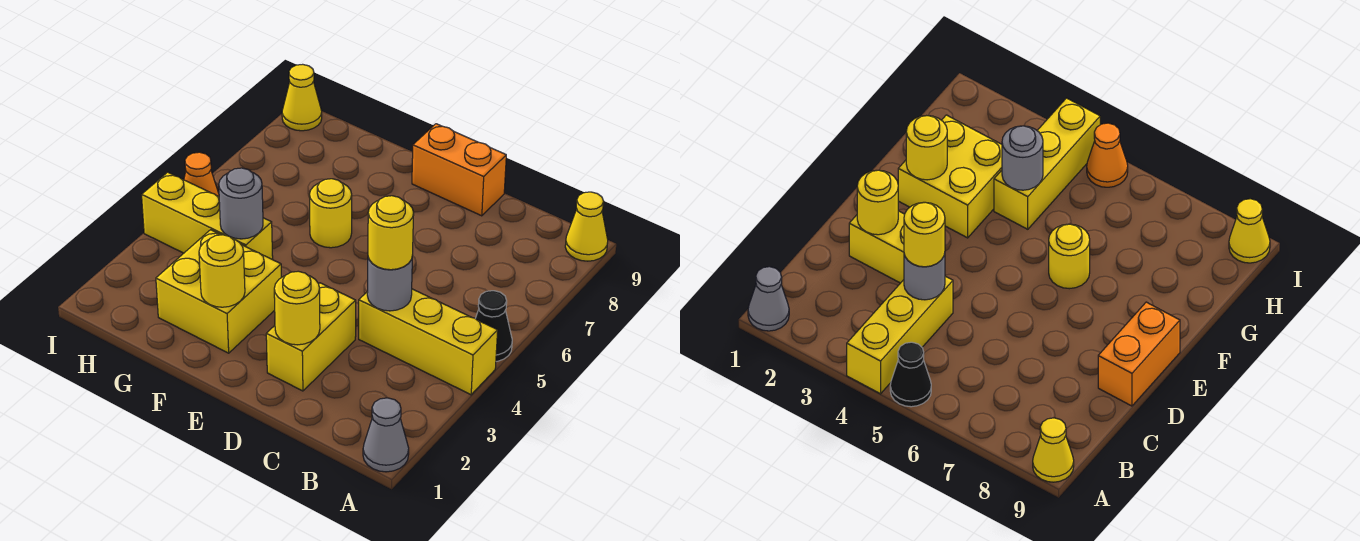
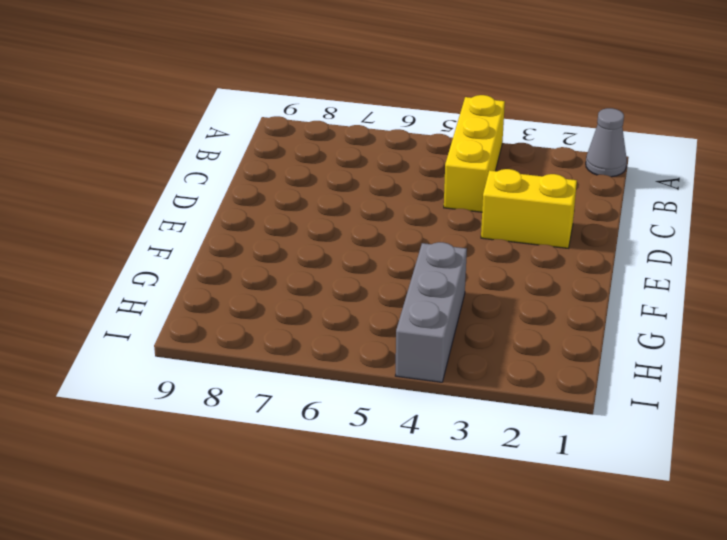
grey brick G4:I4 level 1 -> yellow brick G4:I4 level 1
none -> black cone A5 level 1
none -> yellow cone A9 level 1
none -> orange brick D9:E9 level 1

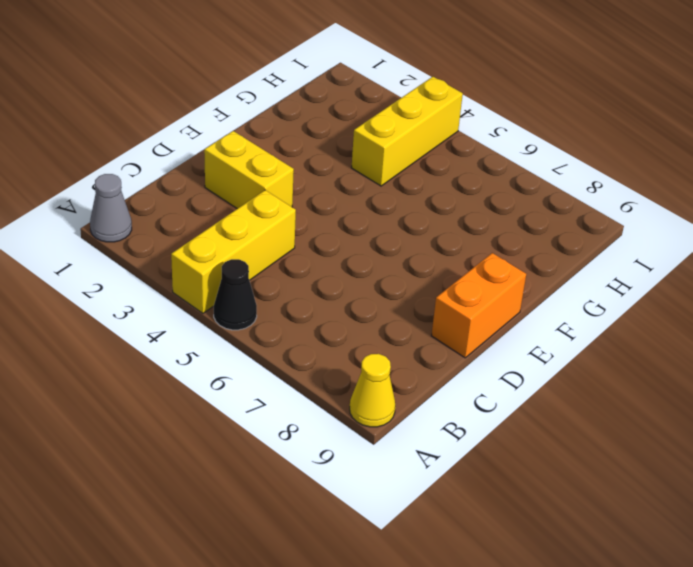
none -> yellow brick F2:G3 level 1
none -> yellow round brick F6 level 1
none -> orange cone I5 level 1

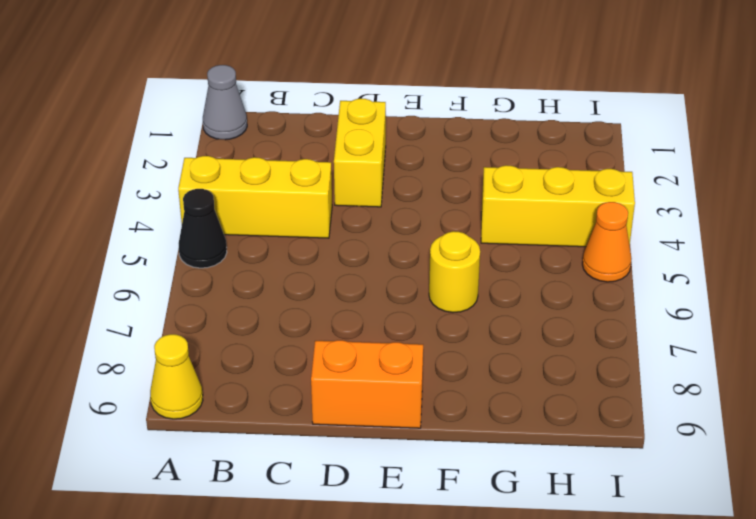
none -> yellow brick F2:G3 level 1
none -> yellow cone I9 level 1
none -> grey round brick C4 level 2

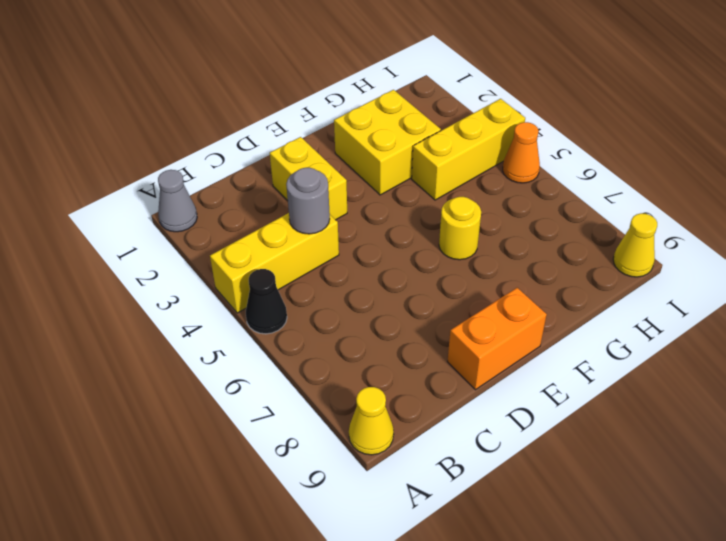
none -> yellow round brick D2 level 2
none -> yellow round brick F2 level 2
none -> grey round brick G4 level 2

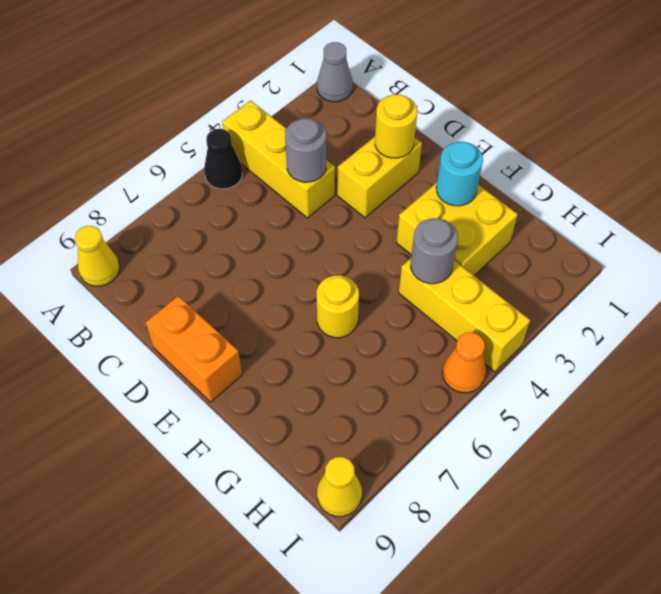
cyan round brick F2 level 2 -> yellow round brick F2 level 2
none -> yellow round brick C4 level 3

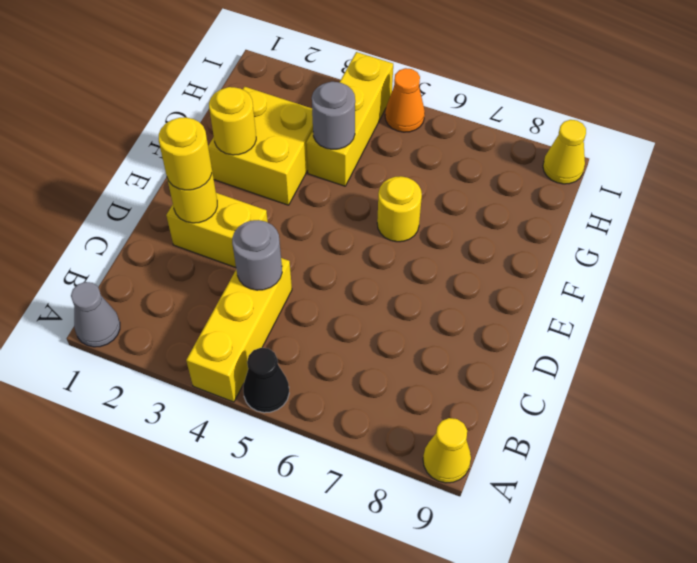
yellow round brick D2 level 3 -> yellow round brick C4 level 3
none -> orange brick D9:E9 level 1

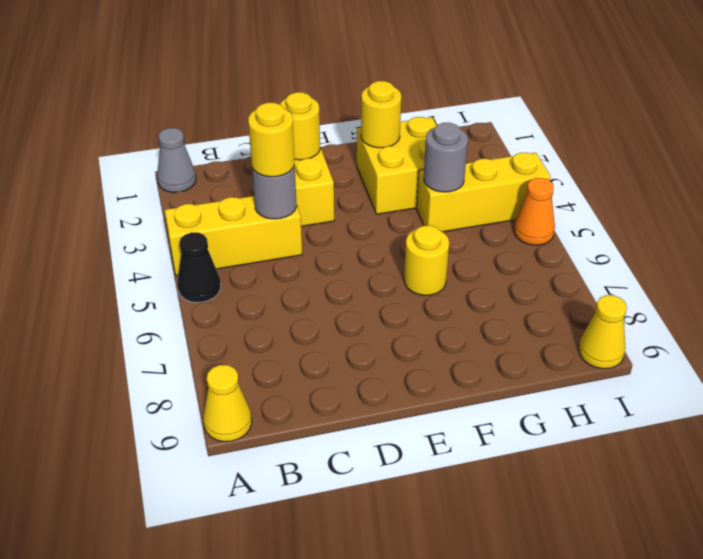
none -> orange brick D9:E9 level 1

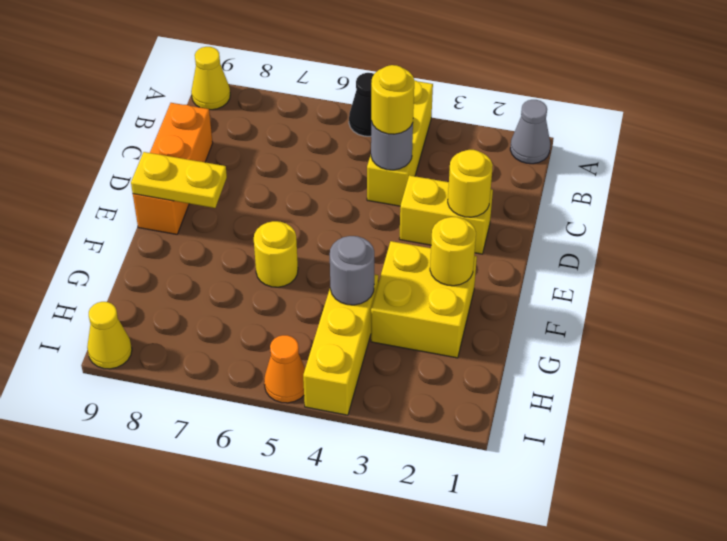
orange brick C9:E9 level 1 -> orange brick D9:E9 level 1
yellow plate E8:E9 level 2 -> none

